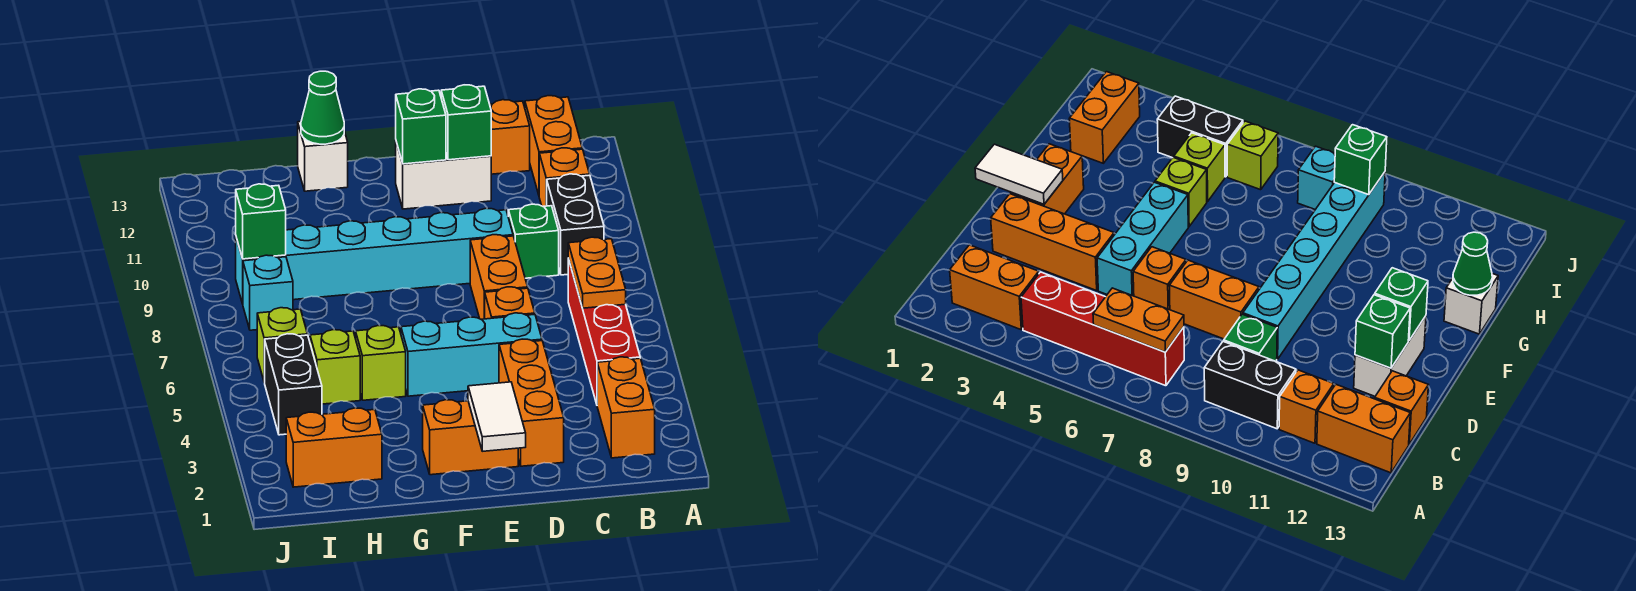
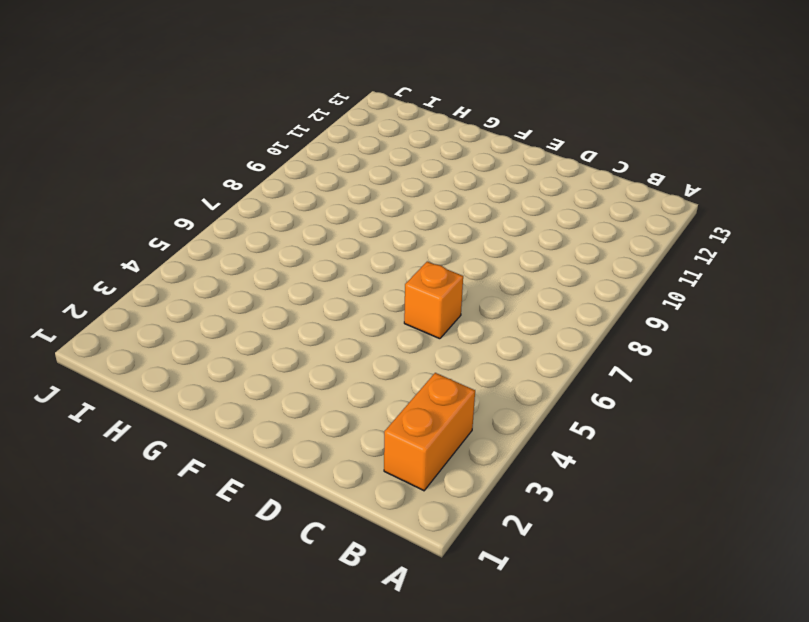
none -> red brick B4:B7 level 1
none -> black brick B9:B10 level 1
none -> orange brick B11 level 1

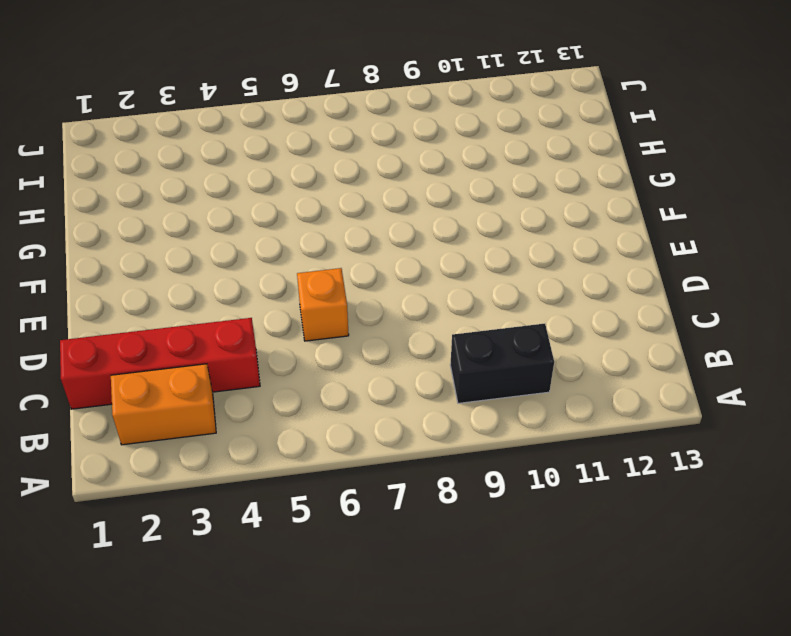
red brick C1:C4 level 1 -> red brick B4:B7 level 1
none -> orange brick B11 level 1
none -> orange brick B12:B13 level 1
none -> green brick C9 level 1

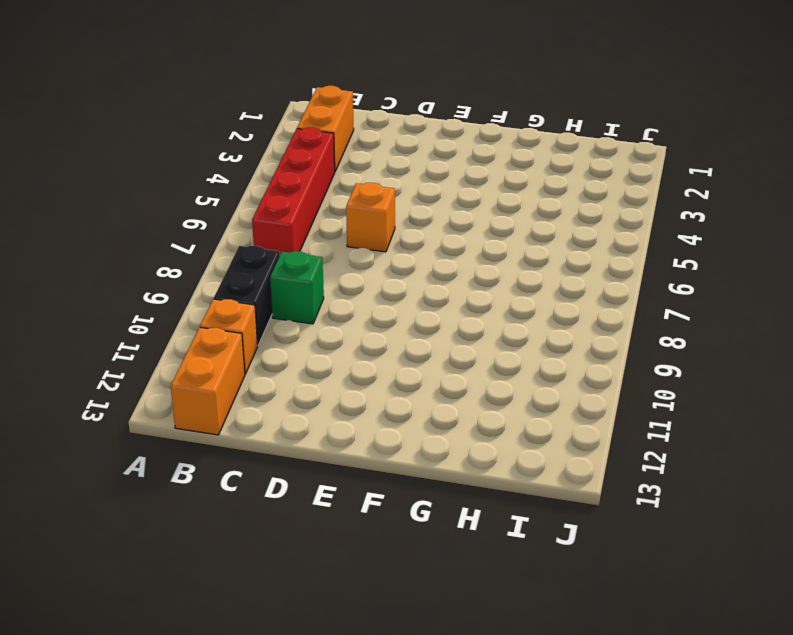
none -> orange brick C13 level 1
none -> orange brick D2:D4 level 1
none -> cyan brick D5:F5 level 1

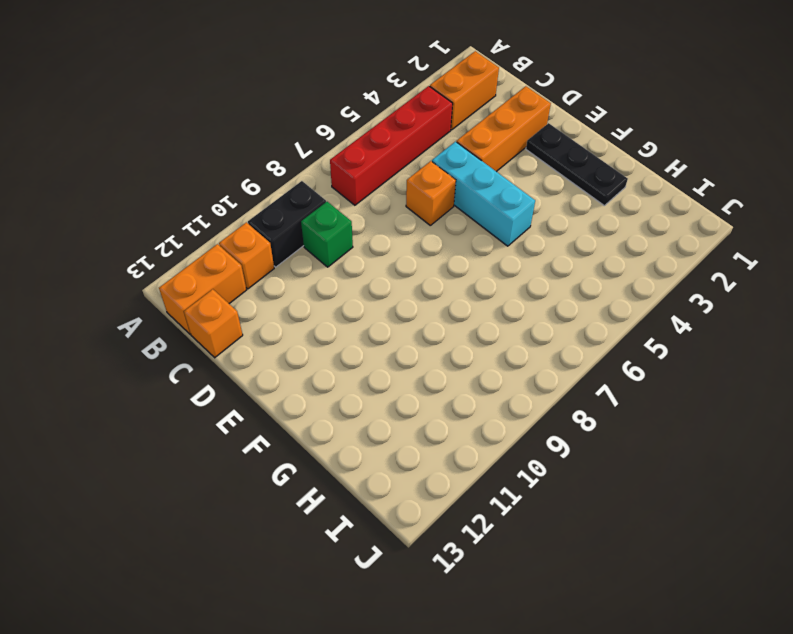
black plate E2:G2 level 1 -> orange brick E2:F2 level 1
none -> orange brick D7:D8 level 1
none -> cyan brick D9:I9 level 1
none -> white brick D12:E12 level 1

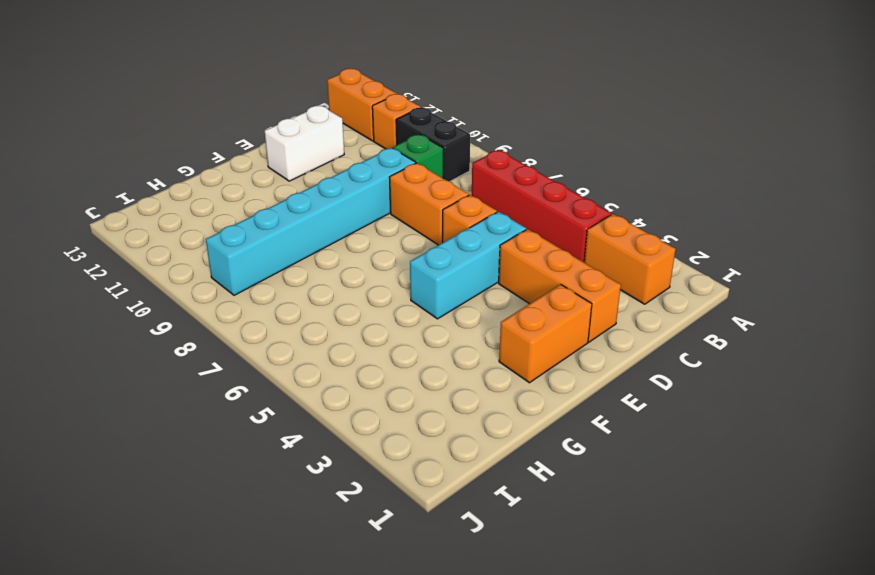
none -> orange brick C13 level 1
none -> lime brick G5 level 1
none -> white brick G13 level 1

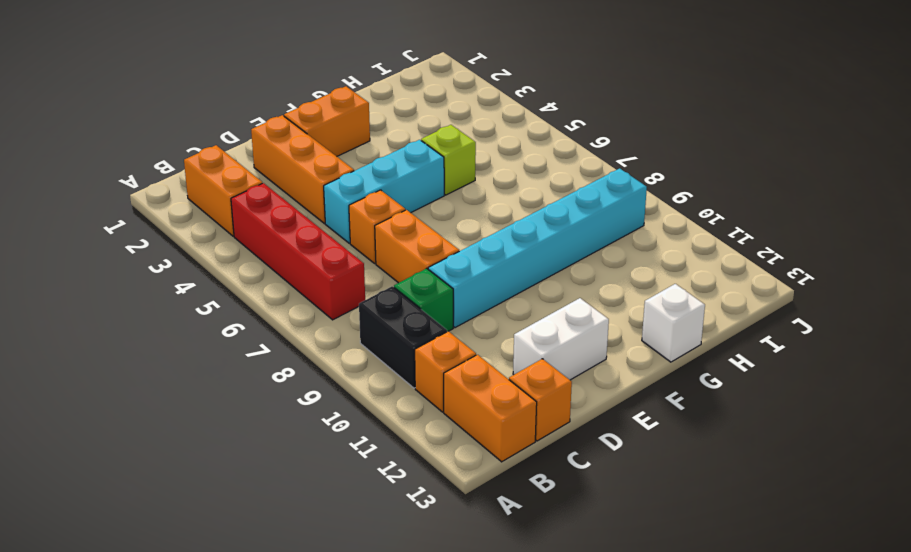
none -> orange brick H2:I2 level 1
none -> lime brick H5 level 1
none -> black brick I4:I5 level 1

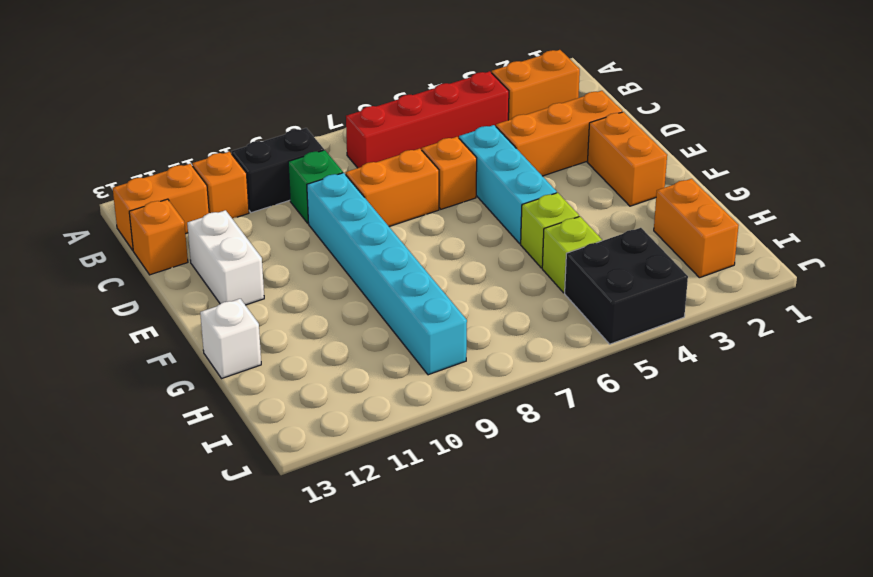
black brick I4:J5 level 1 -> black brick I4:I5 level 1
none -> lime brick I6 level 1
none -> cyan brick I8 level 1
none -> orange plate B6:B7 level 2

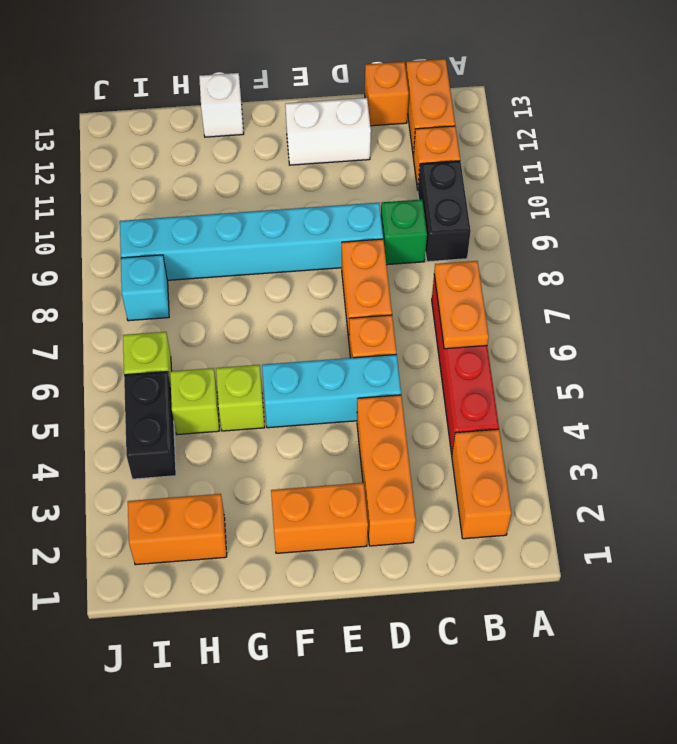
none -> green brick D12 level 2
none -> white tile E1:E2 level 2
none -> green brick E12 level 2

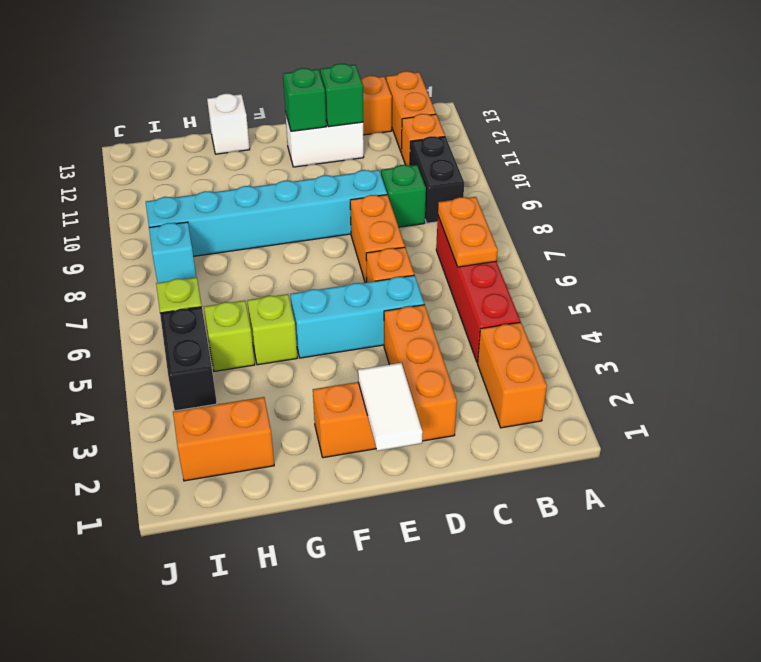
none -> green cone G13 level 2
none -> green brick I9 level 2

